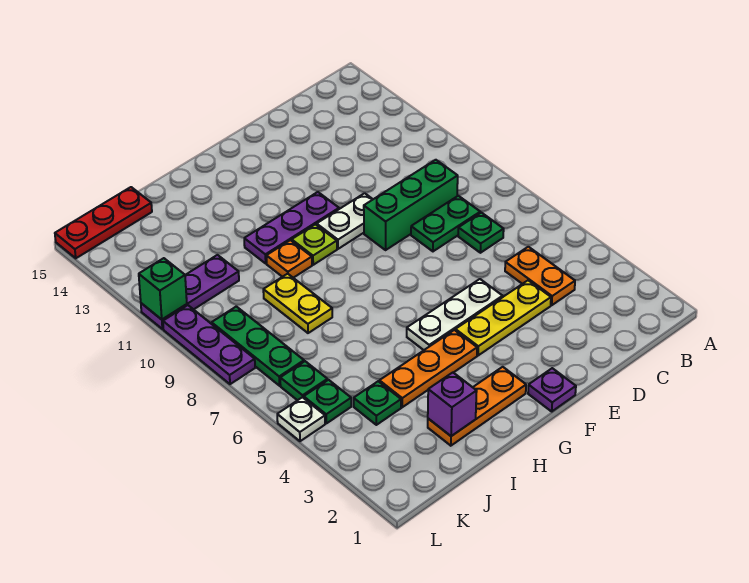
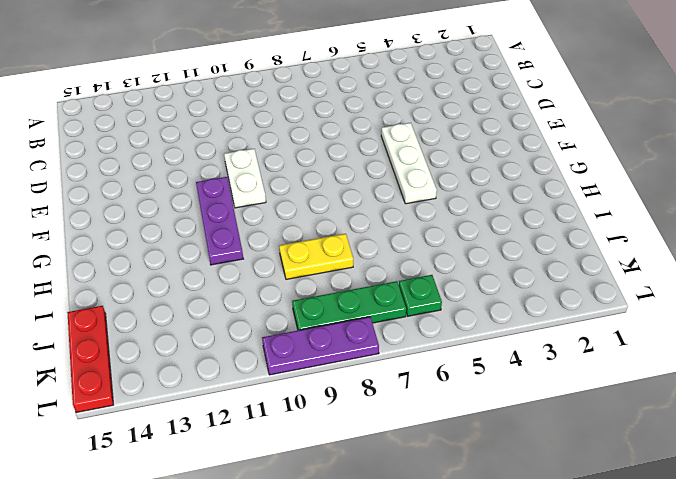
none -> orange plate C4:C5 level 1
none -> green plate C7 level 1
none -> green plate C8:D8 level 1

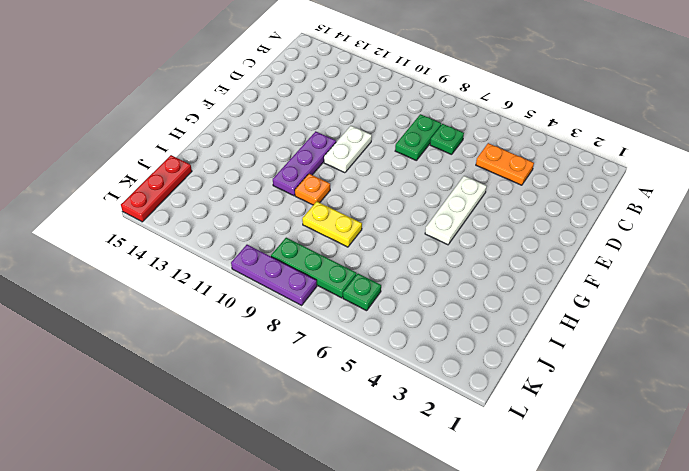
none -> green brick C9:E9 level 1
none -> yellow plate D4:F4 level 1
none -> purple plate F1 level 1

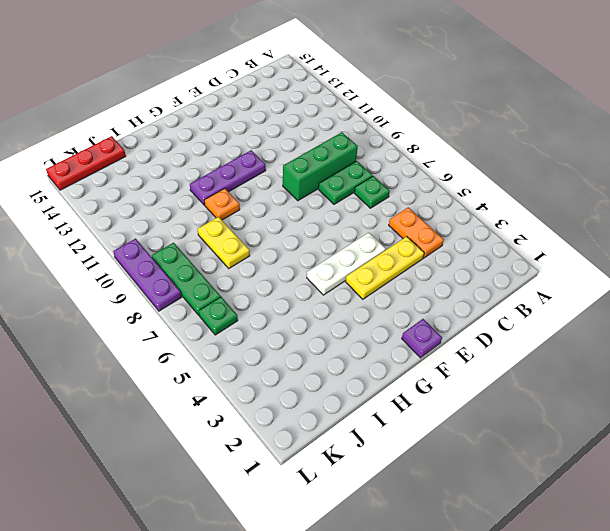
none -> white plate E10:F10 level 1
none -> orange plate G2:I2 level 1
none -> orange plate G4:I4 level 1

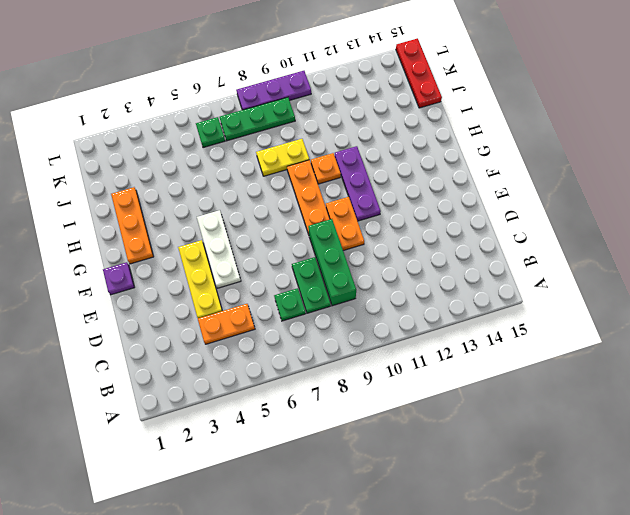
orange plate E10:F10 level 1 -> white plate E10:F10 level 1
orange plate F9:H9 level 1 -> orange plate G4:I4 level 1
none -> lime plate G10 level 1
none -> green plate J4 level 1
none -> purple plate J11:L11 level 1

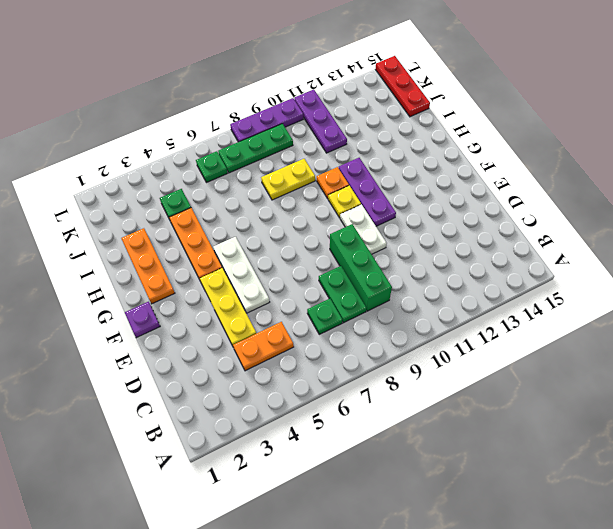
yellow plate G10 level 1 -> lime plate G10 level 1
none -> green plate K5 level 1
none -> white plate L5 level 1
none -> purple brick I2 level 2

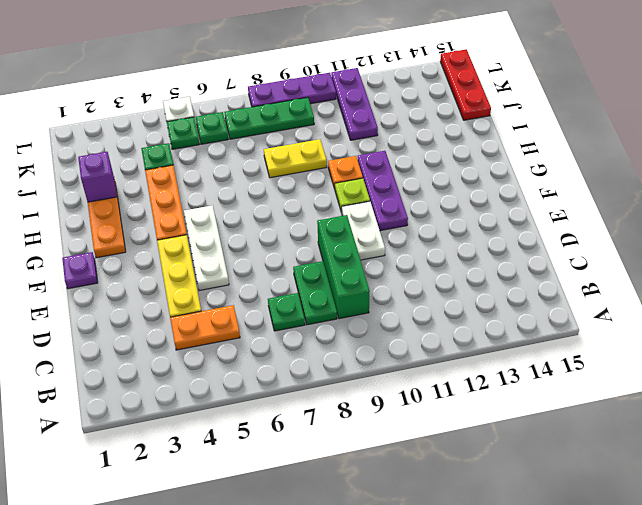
none -> green brick L11 level 2

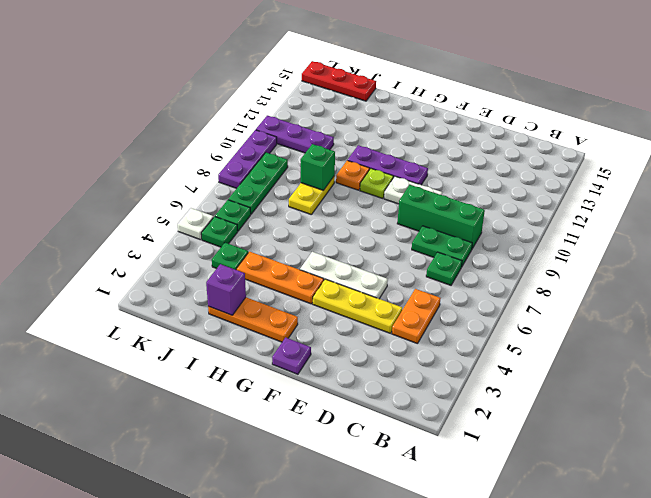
green brick I9 level 2 -> green brick L11 level 2

